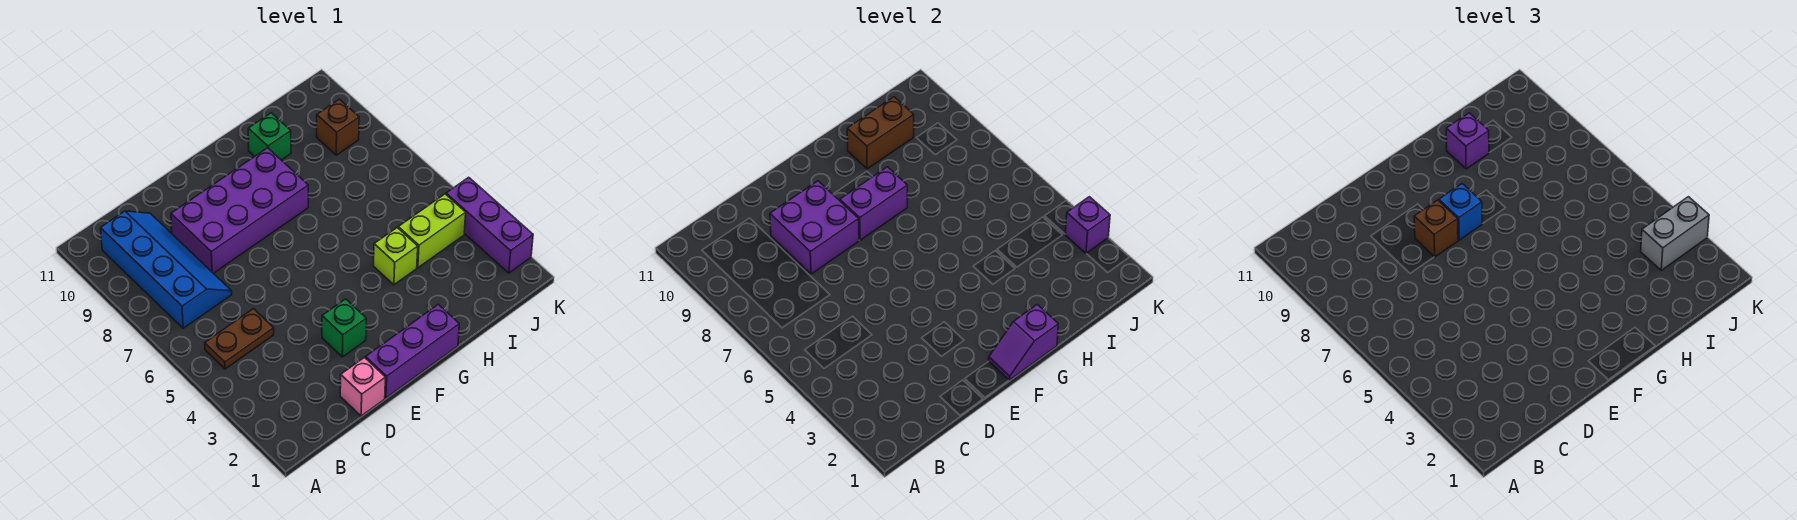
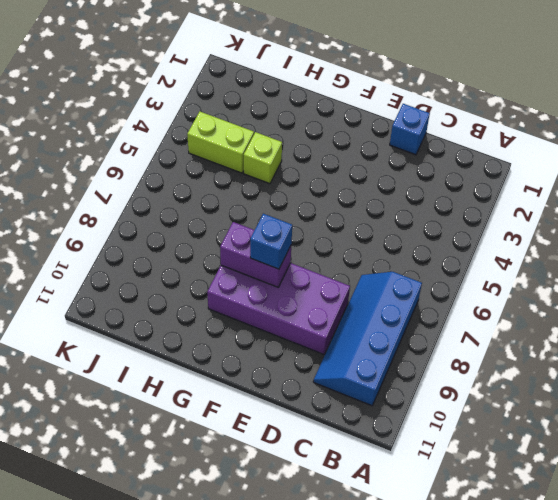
blue brick D1 level 1 -> pink brick D1 level 1
none -> brown plate B5:C5 level 1
none -> purple brick E1:G1 level 1
none -> green brick E3 level 1

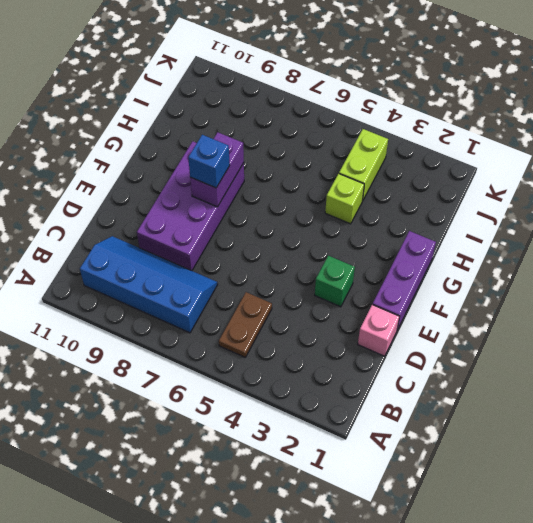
none -> green brick H10 level 1
none -> brown brick J9 level 1
none -> purple brick K2:K4 level 1

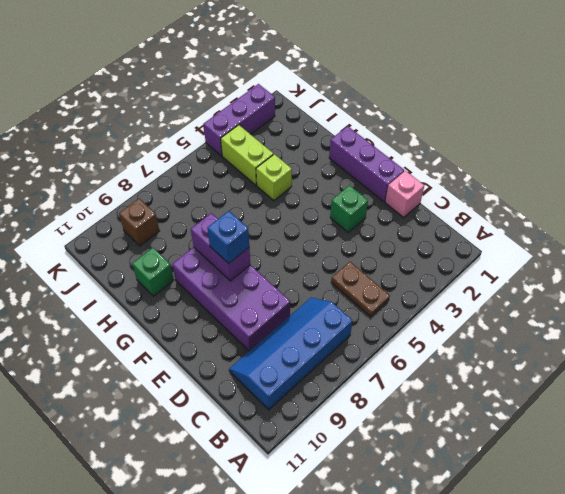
none -> purple brick D8:E9 level 2
none -> purple slope F1:G1 level 2 top G
none -> brown brick H10:I10 level 2

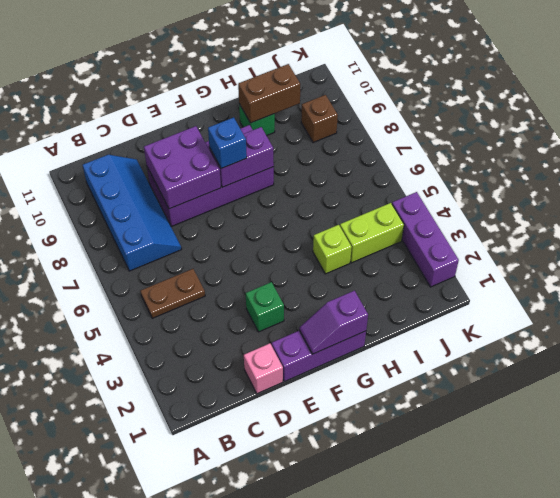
none -> purple brick K3 level 2
none -> brown brick E8 level 3
none -> purple brick H10 level 3

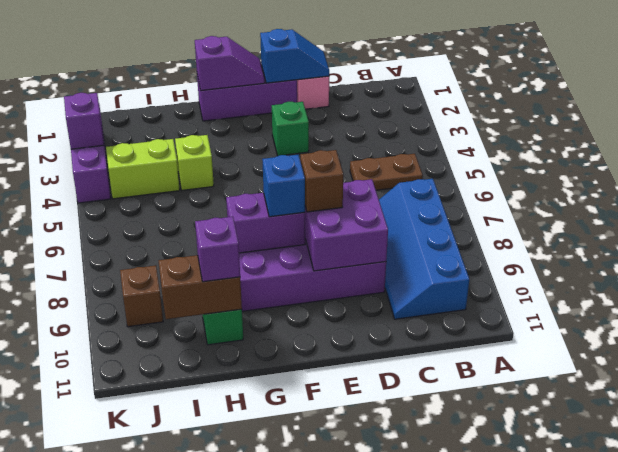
blue slope D1:E1 level 2 top E -> none
none -> grey brick J3:K3 level 3

